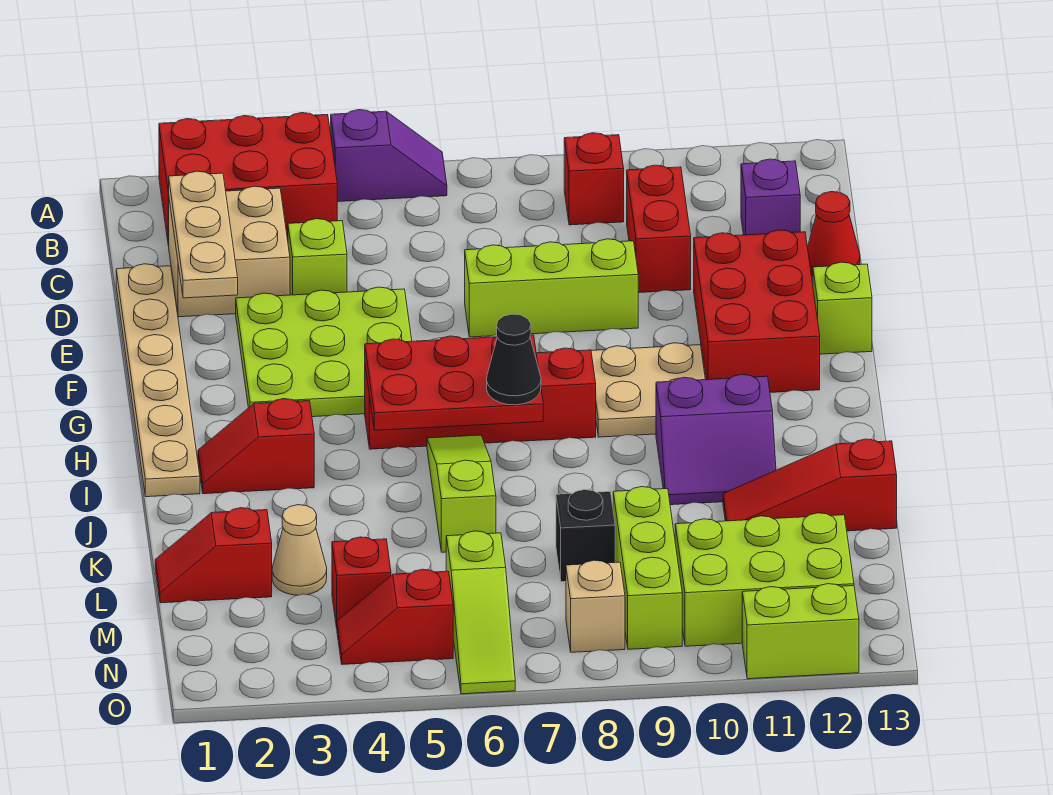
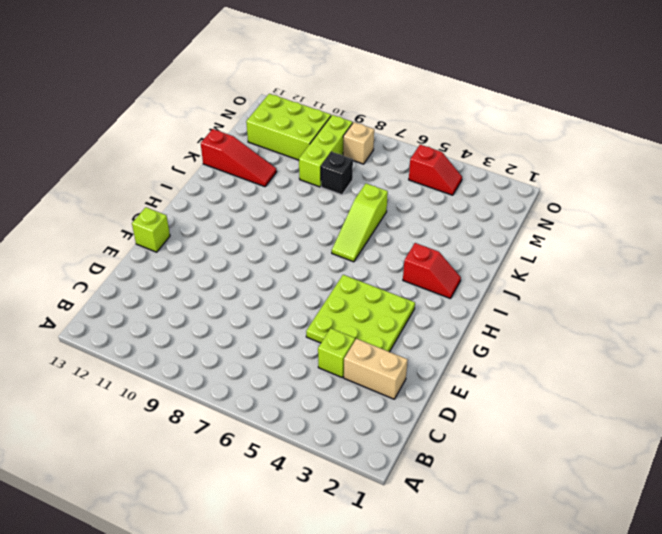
tan brick D2:D3 level 1 -> tan brick C2:D3 level 1
none -> red brick A2:B4 level 1
none -> purple slope A5:A6 level 1 top 5
none -> red brick B9 level 1
none -> red brick C10:D10 level 1

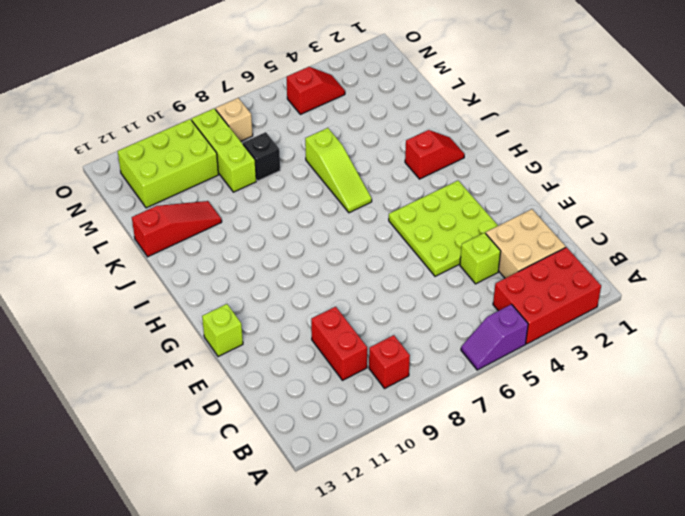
none -> purple brick C12 level 1
none -> tan plate D1:I1 level 1
none -> red cone D13 level 1
none -> lime brick E7:E9 level 1

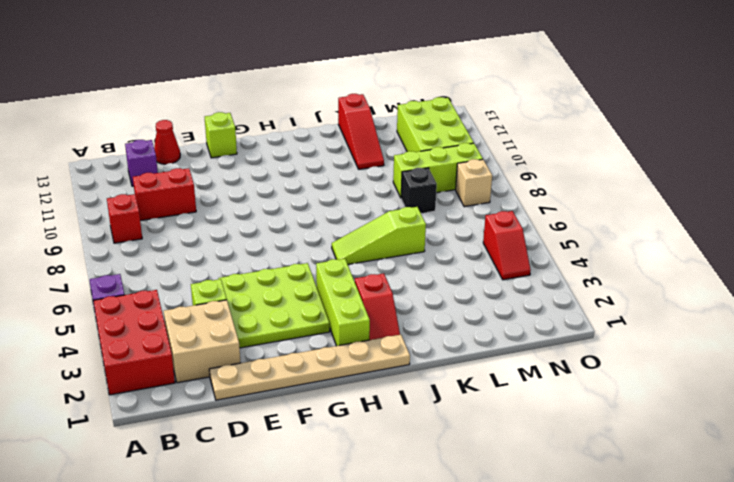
lime brick H2:H4 level 1 -> lime brick E7:E9 level 1
none -> red brick E11:G12 level 1
none -> tan plate G9:H10 level 1
none -> red brick H5:H8 level 1
none -> purple slope I10:J11 level 1 top I

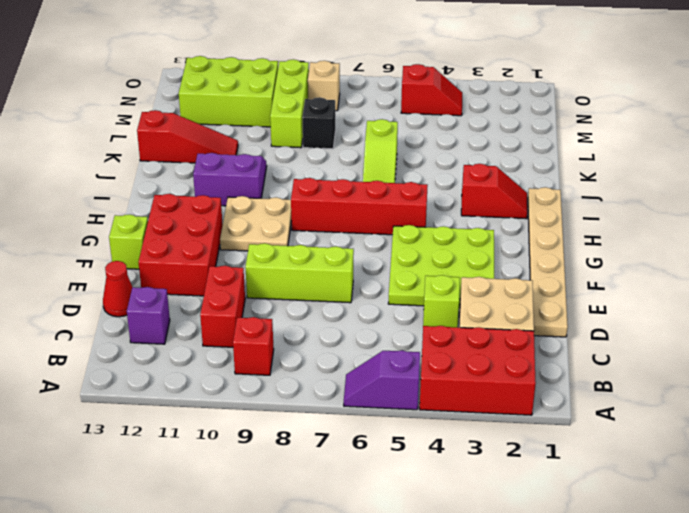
none -> red slope L1:L2 level 1 top 2
none -> tan cone L3 level 1
none -> red brick M4 level 1
none -> lime slope M6:O6 level 1 top M

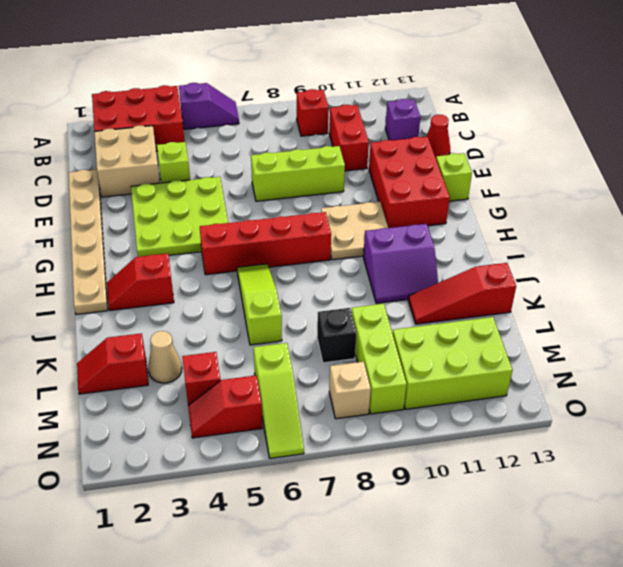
none -> lime brick O11:O12 level 1
none -> tan plate C2:E2 level 2
none -> red plate H5:I7 level 2
none -> black cone I7 level 3

